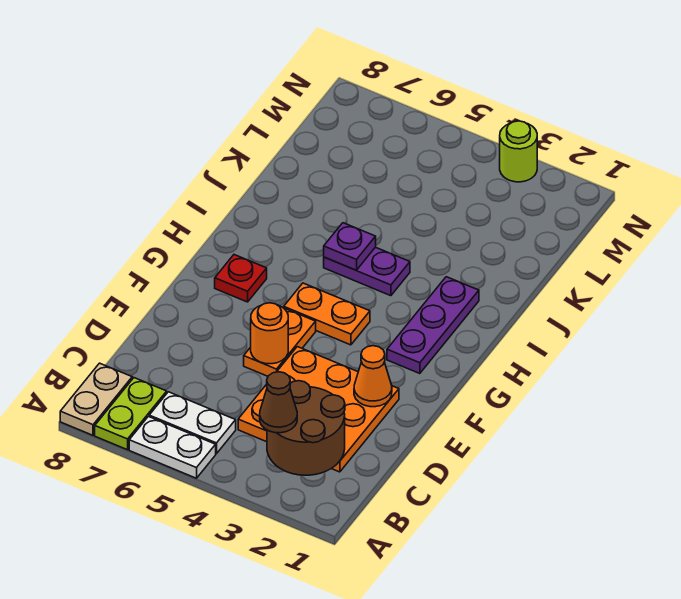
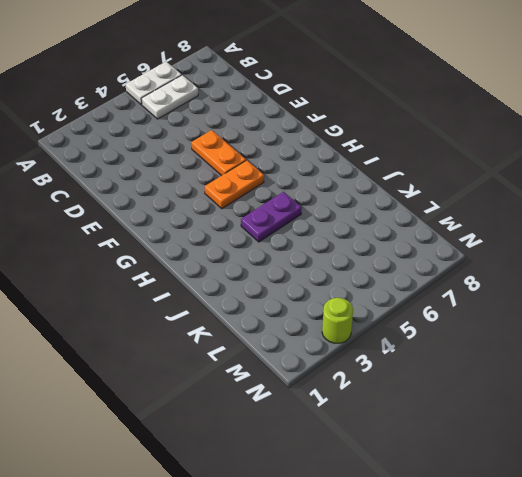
none -> lime plate A7:B7 level 1
none -> tan plate A8:B8 level 1
none -> orange plate C2:E4 level 1

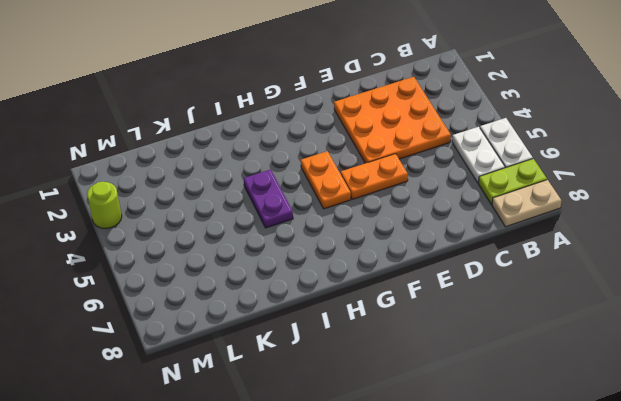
none -> purple plate G2:I2 level 1
none -> red plate G7 level 1
none -> brown round brick B2:C3 level 2

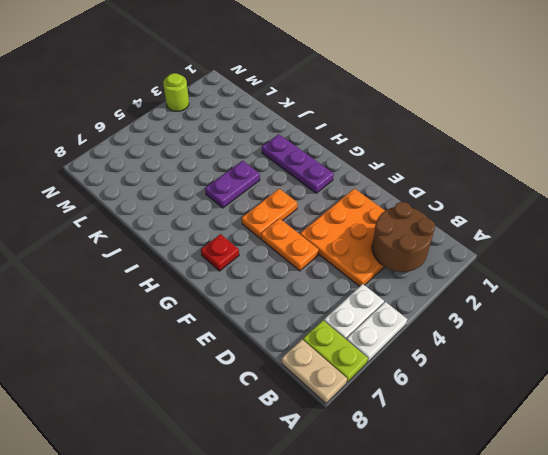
none -> orange cone E2 level 2
none -> orange round brick E5 level 2
none -> purple plate I5 level 2

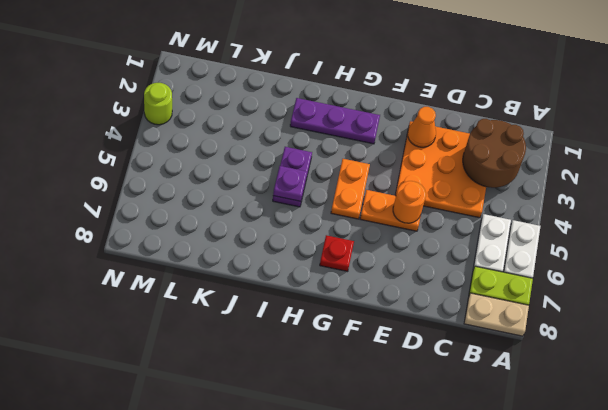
none -> brown cone B3 level 3

